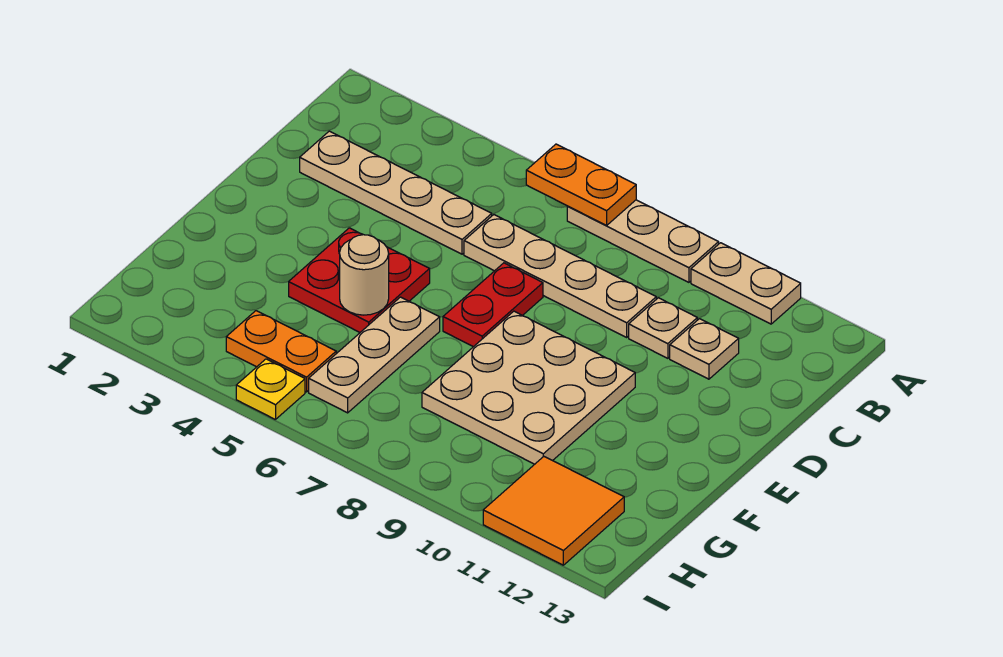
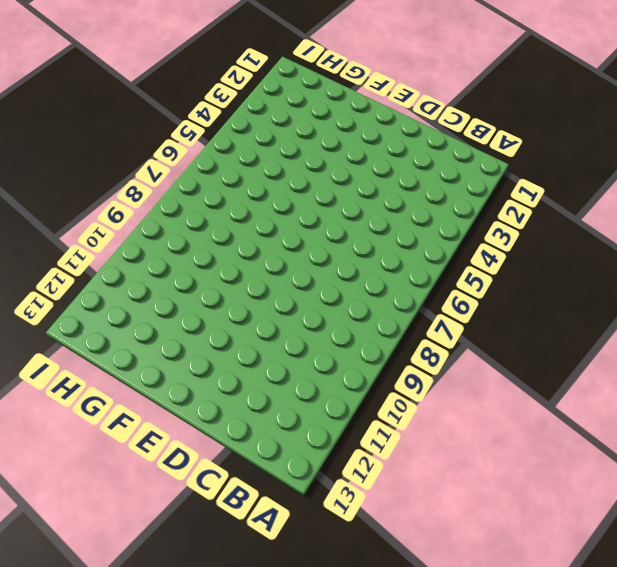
none -> tan plate A7:A9 level 1
none -> tan plate A10:A11 level 1
none -> tan plate C2:C5 level 1

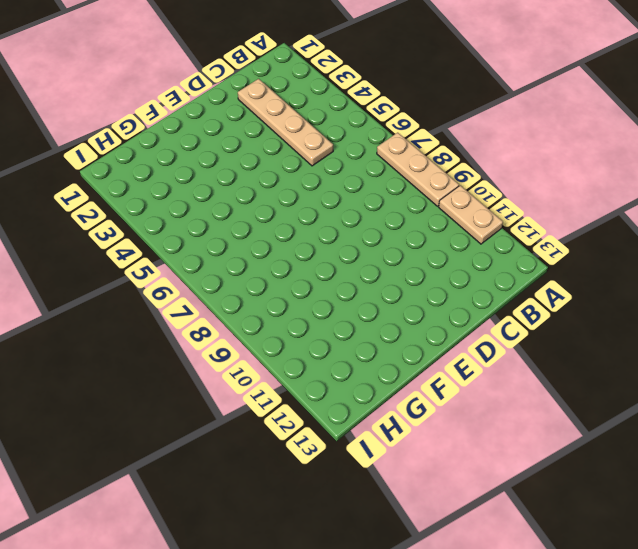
none -> tan plate C6:C9 level 1
none -> tan plate C10 level 1
none -> tan plate C11 level 1

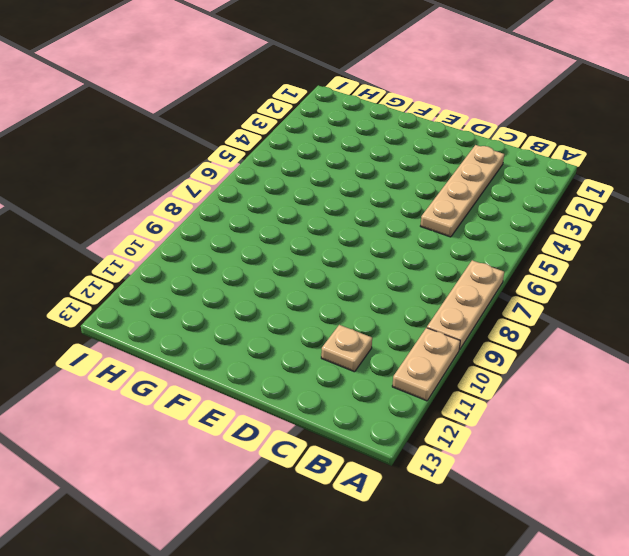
none -> tan plate C6:C9 level 1
none -> tan plate C10 level 1
none -> red plate D7:E7 level 1

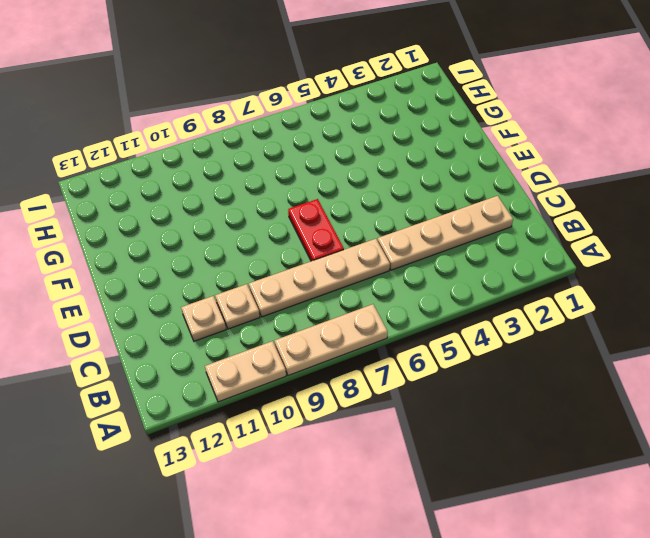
none -> red plate E4:F5 level 1
none -> tan plate E8:G10 level 1
none -> tan plate F6:H6 level 1

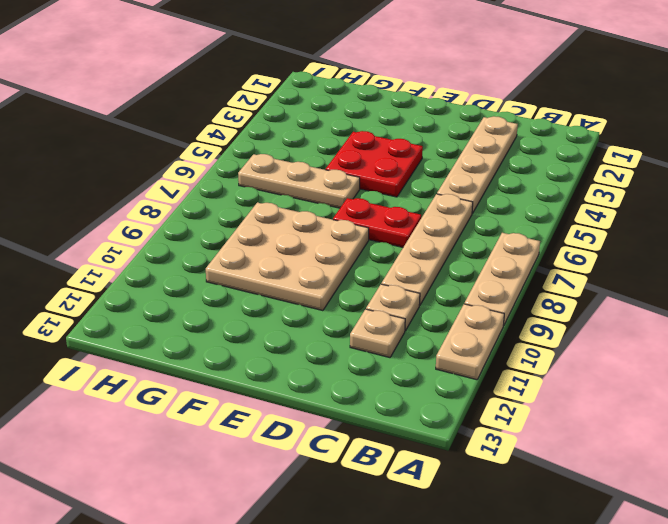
none -> orange plate H4:H5 level 1
none -> orange tile H11:I12 level 1
none -> yellow plate I5 level 1

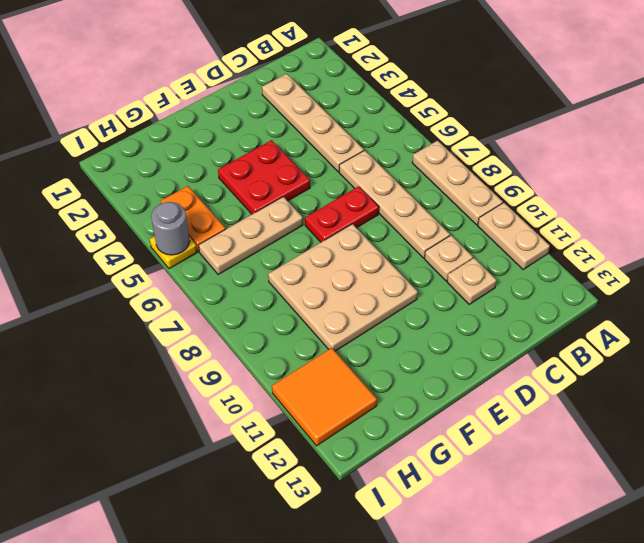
grey round brick I5 level 2 -> none
none -> orange plate A6:A7 level 2
none -> tan round brick F5 level 2

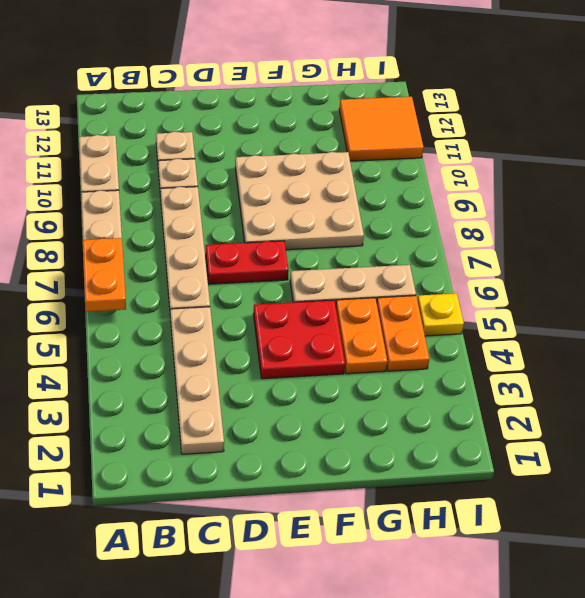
orange plate G4:G5 level 1 -> none
none -> tan round brick F5 level 2

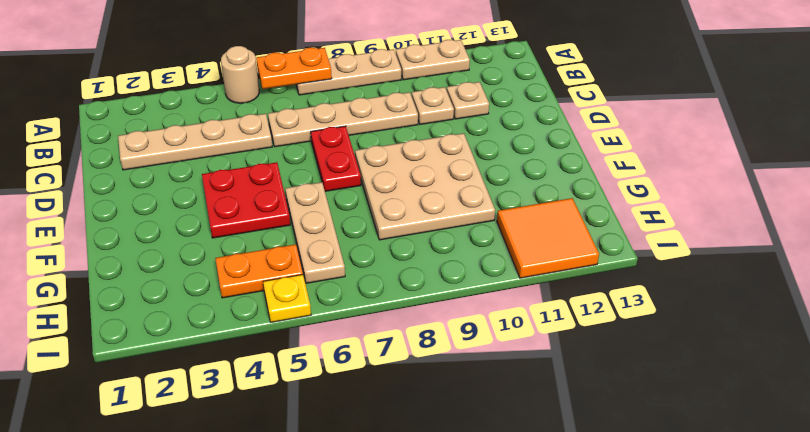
tan round brick A5 level 1 -> tan round brick F5 level 2

